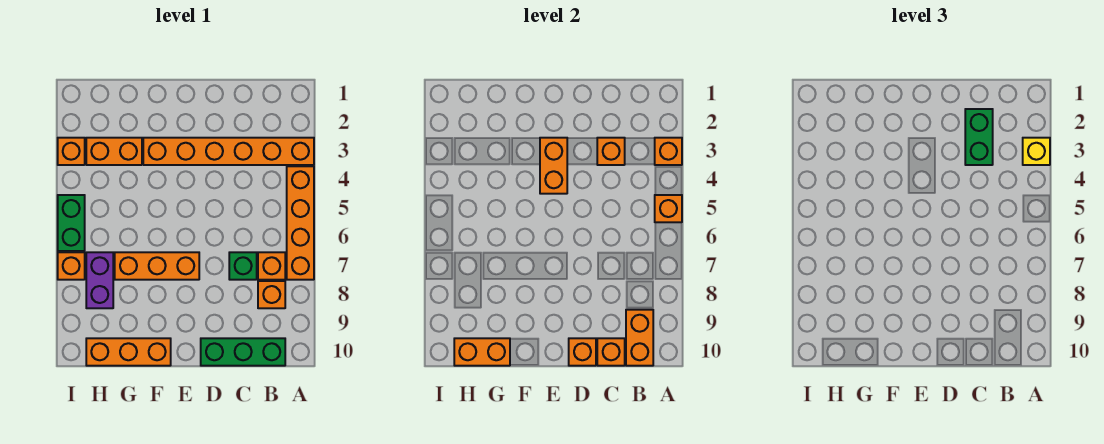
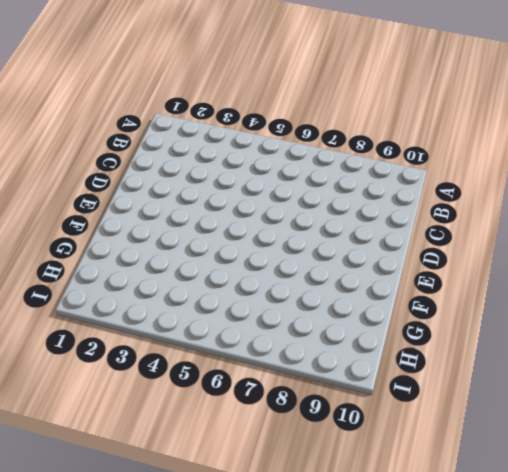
none -> orange brick A3:F3 level 1
none -> orange brick A4:A7 level 1
none -> orange brick B7 level 1

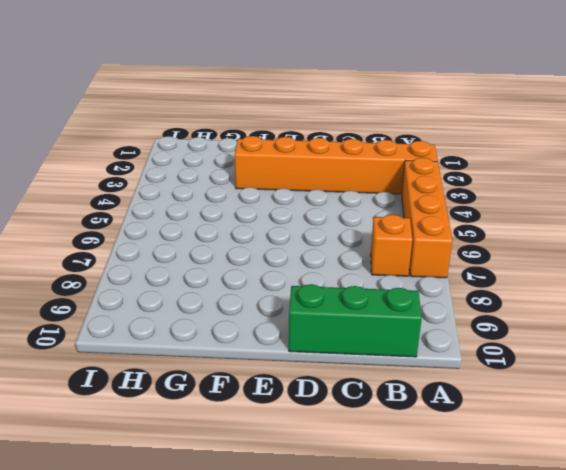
none -> orange brick B8 level 1
none -> green brick C7 level 1
none -> orange brick E7:G7 level 1

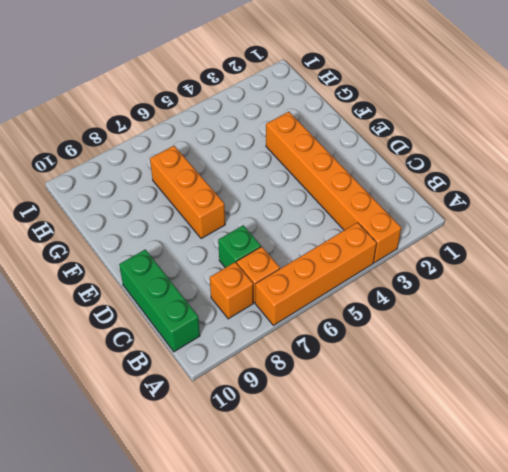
none -> orange brick F10:H10 level 1
none -> orange brick G3:H3 level 1
none -> purple brick H7:H8 level 1

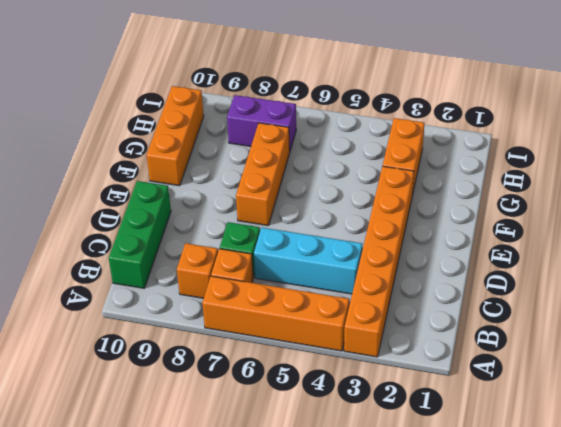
cyan brick C4:C6 level 1 -> none
none -> orange brick I3 level 1
none -> green brick I5:I6 level 1
none -> orange brick I7 level 1

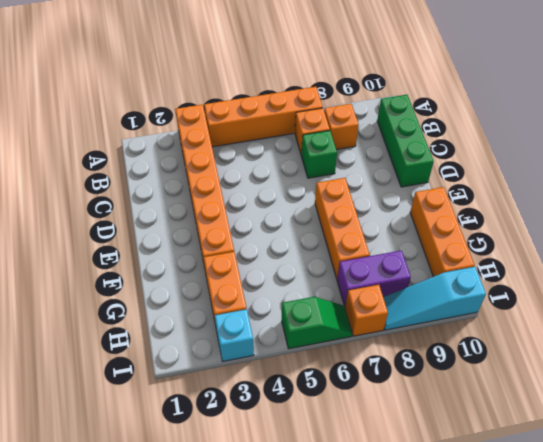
cyan brick I3 level 1 -> orange brick I3 level 1
green slope I5:I6 level 1 top 5 -> green brick I5:I6 level 1
cyan slope I8:I10 level 1 top 10 -> none
none -> orange brick A3 level 2
none -> orange brick A5 level 2
none -> orange brick B9:B10 level 2

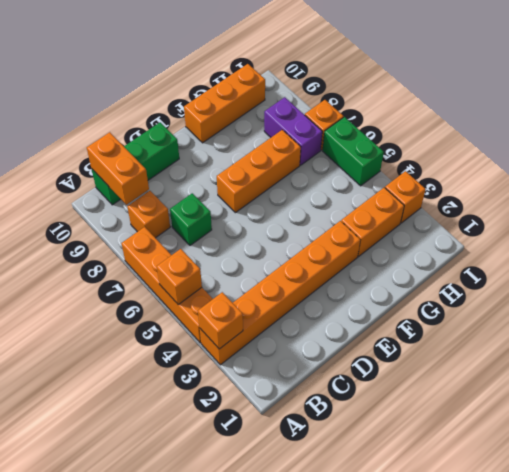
none -> orange brick B7 level 1
none -> orange brick C3 level 2
none -> orange brick C10 level 2

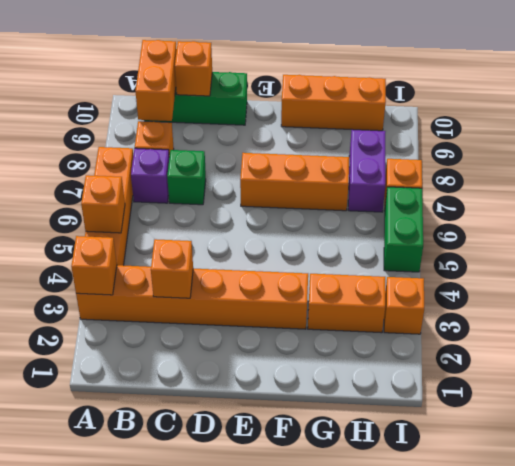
purple brick B7 level 1 -> orange brick B7 level 1
none -> orange brick D10 level 2
none -> orange brick E3:E4 level 2
none -> orange brick G10:H10 level 2

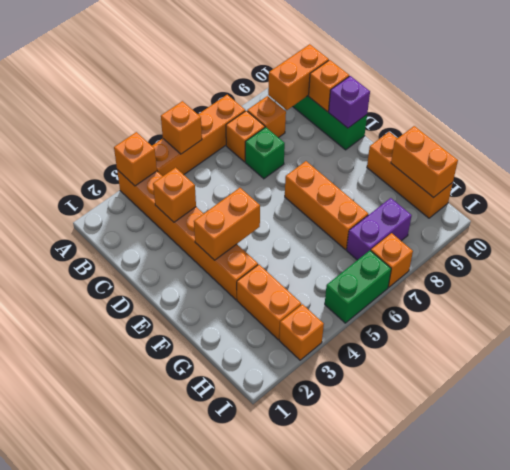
purple brick D10 level 2 -> orange brick D10 level 2
none -> yellow brick A3 level 3
none -> green brick C2:C3 level 3

